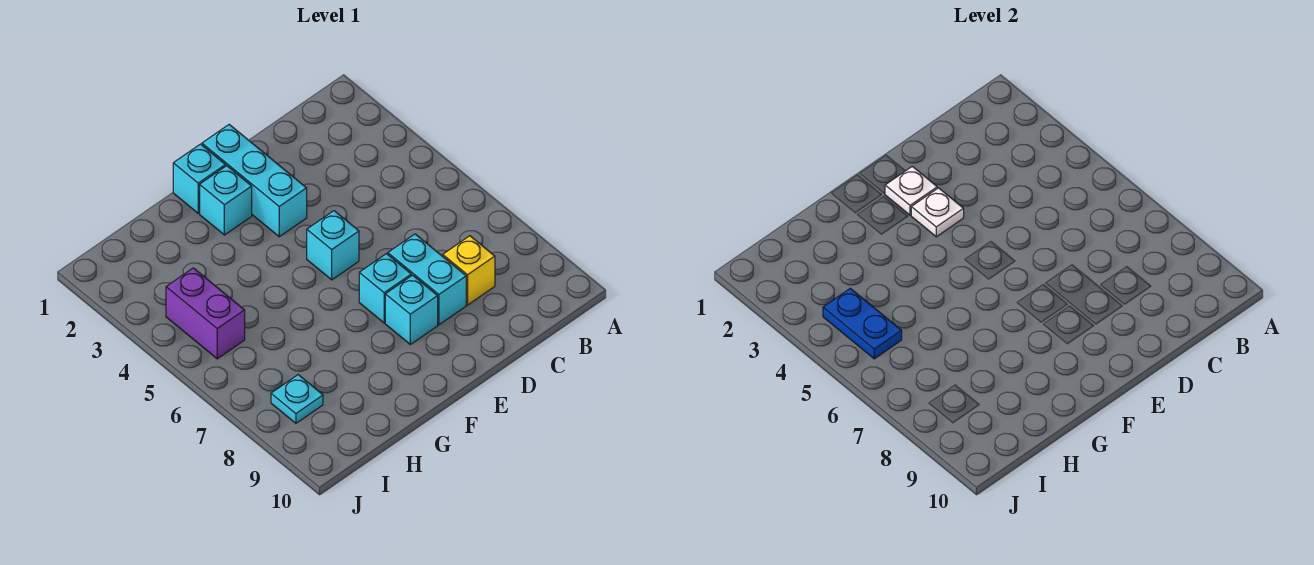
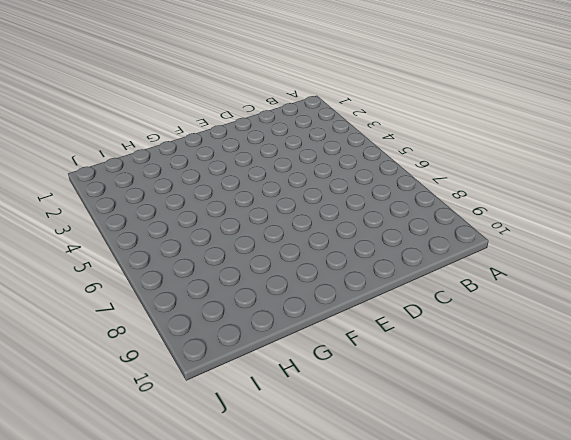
none -> yellow brick C8 level 1
none -> cyan brick D7:D8 level 1
none -> cyan brick E1:E3 level 1

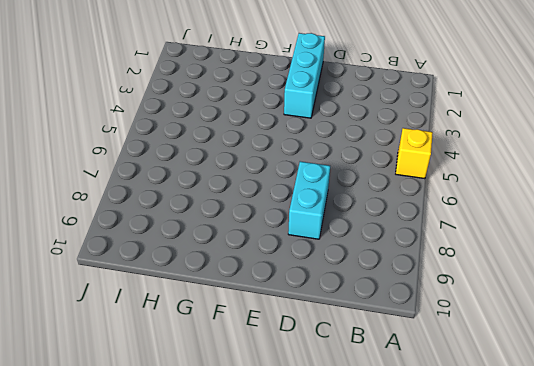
yellow brick A5 level 1 -> yellow brick C8 level 1
none -> cyan brick E5 level 1
none -> cyan brick E7 level 1
none -> cyan brick E8 level 1

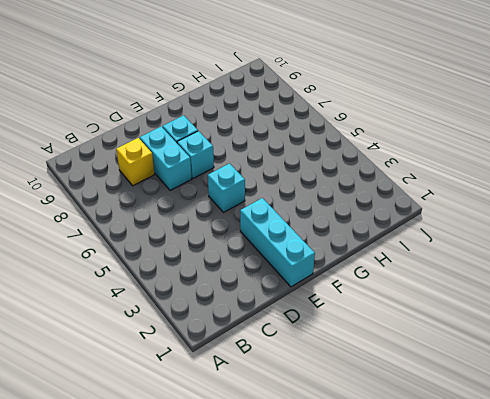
none -> cyan brick F1 level 1
none -> cyan brick F2 level 1
none -> purple brick I4:I5 level 1

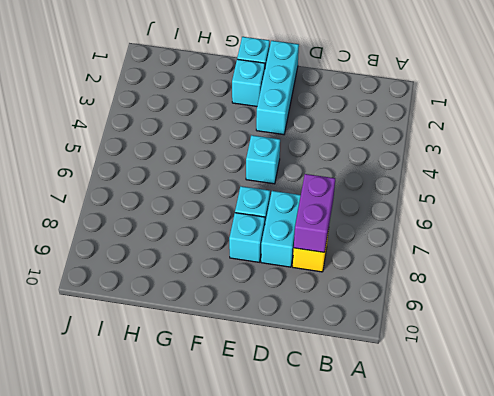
purple brick C7:C8 level 2 -> purple brick I4:I5 level 1
none -> cyan plate I8 level 1
none -> white plate E2 level 2
none -> white plate E3 level 2

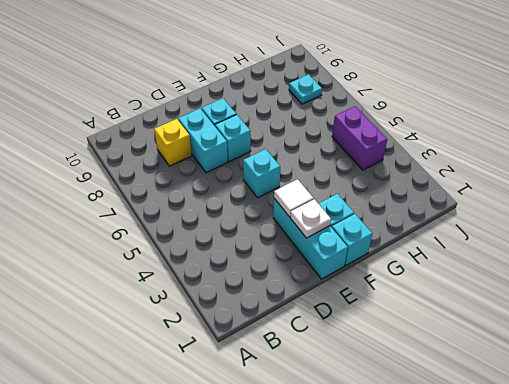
white tile E3 level 2 -> white plate E3 level 2
none -> blue plate I4:I5 level 2

